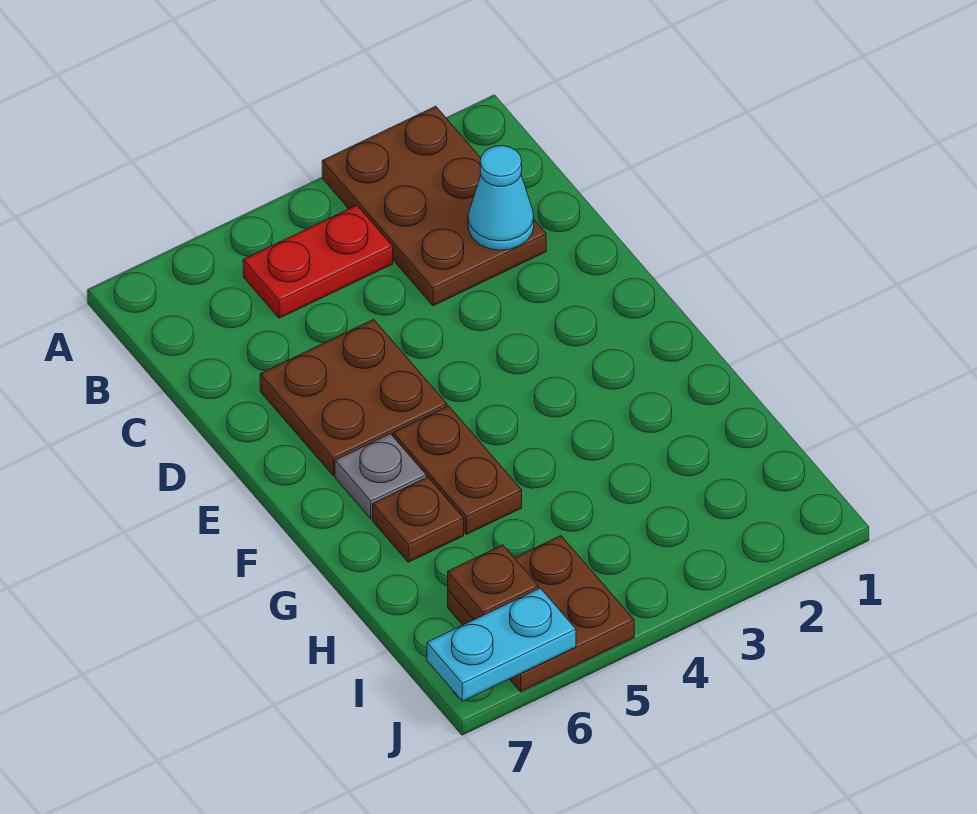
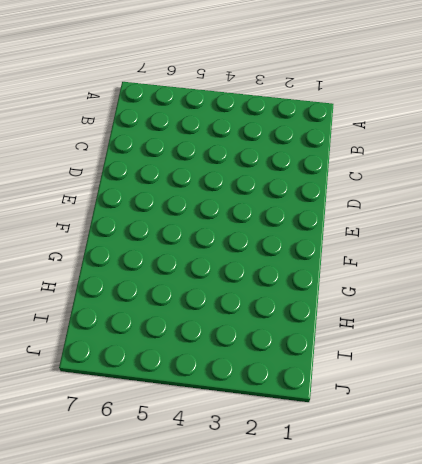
none -> brown plate A2:C3 level 1
none -> red plate B4:B5 level 1

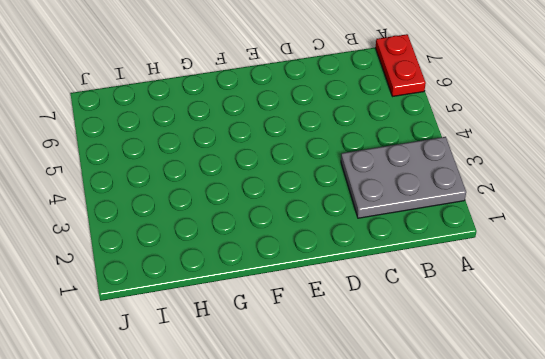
grey plate A2:C3 level 1 -> brown plate A2:C3 level 1
red plate A6:A7 level 1 -> red plate B4:B5 level 1
none -> brown plate D5:E6 level 1
none -> brown plate F5:G5 level 1

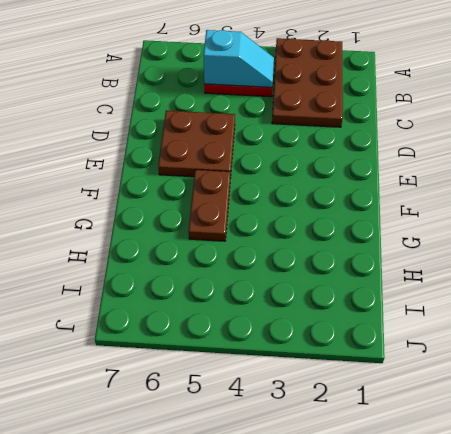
cyan slope B4:B5 level 2 top 5 -> none
none -> grey plate F6 level 1
none -> brown plate G6 level 1

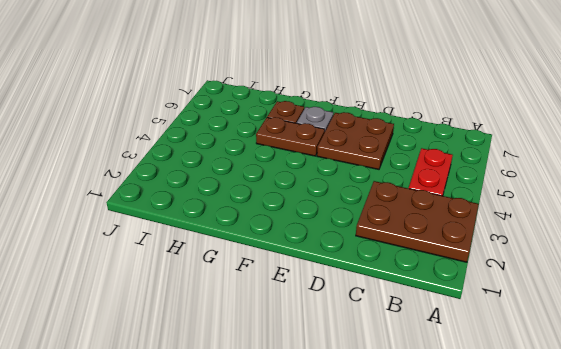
none -> brown plate I5:J6 level 1
none -> cyan cone C2 level 2

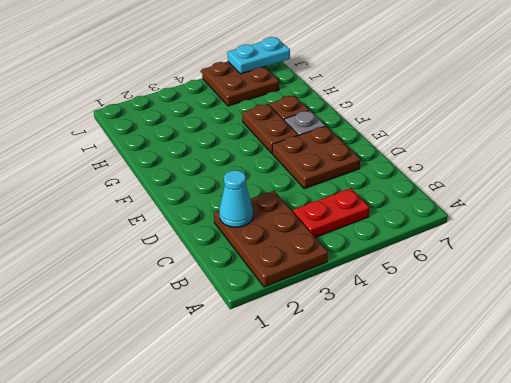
none -> brown plate I6 level 2

